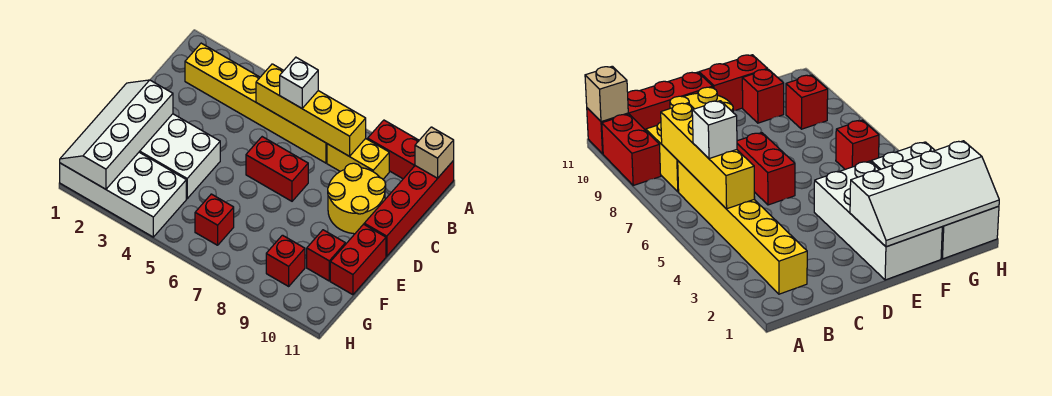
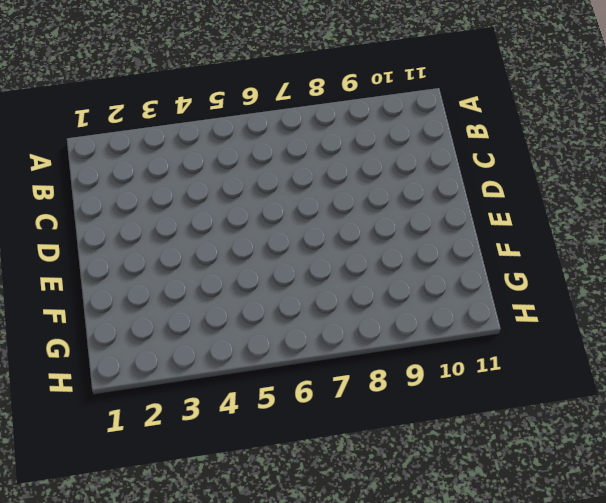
none -> red brick A9:A10 level 1
none -> red brick A11:D11 level 1
none -> yellow brick B2:B7 level 1

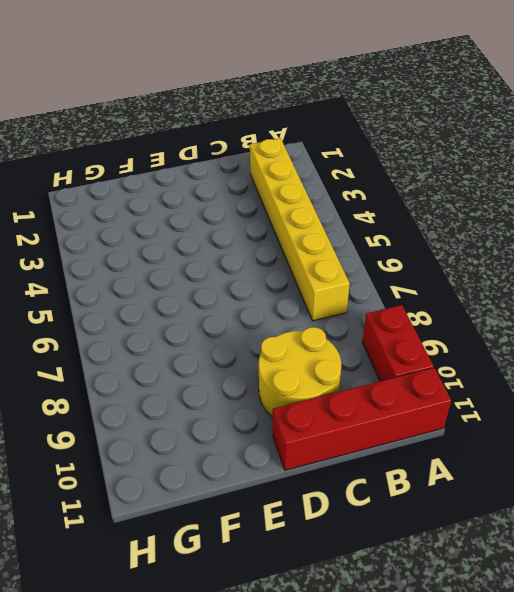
none -> yellow brick B8:B9 level 1
none -> red brick D6:D7 level 1
none -> white brick E1:F4 level 1

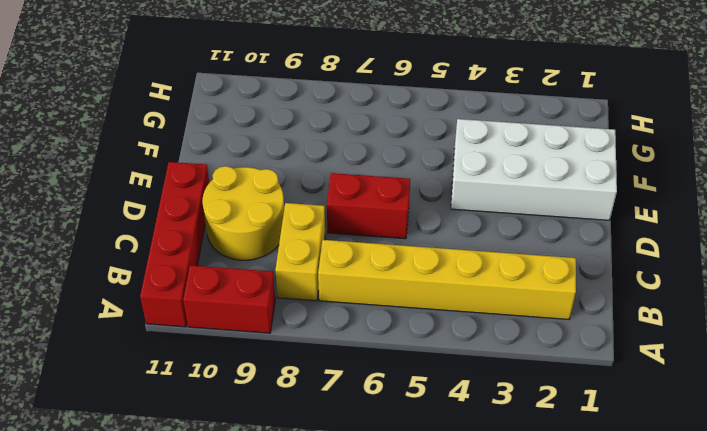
yellow brick B8:C8 level 1 -> yellow brick B8:B9 level 1
none -> red brick E11:F11 level 1
none -> red brick F10 level 1
none -> white brick G1:H4 level 1

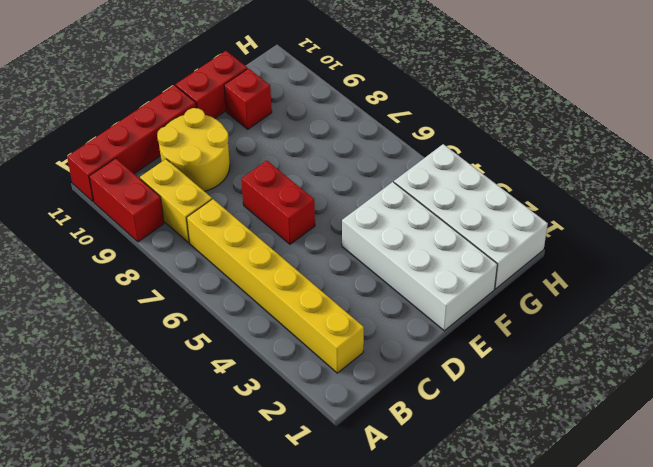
none -> red brick G6 level 1
none -> red brick G9 level 1
none -> tan brick A11 level 2

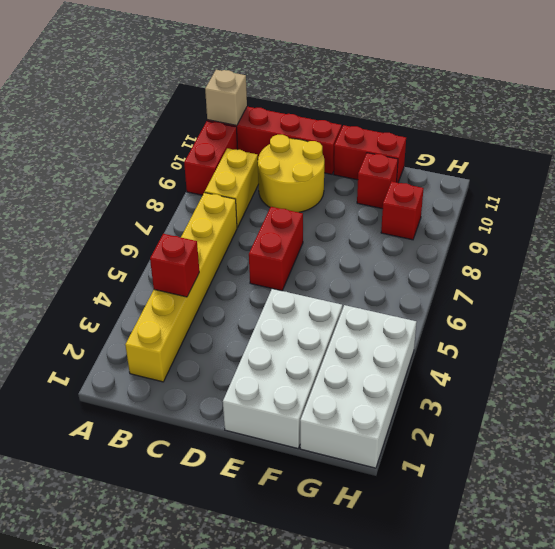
red brick B4 level 2 -> red brick G6 level 1
none -> yellow brick B5:B8 level 2
none -> white slope E1:H2 level 2 top 2
none -> white brick B6 level 3

